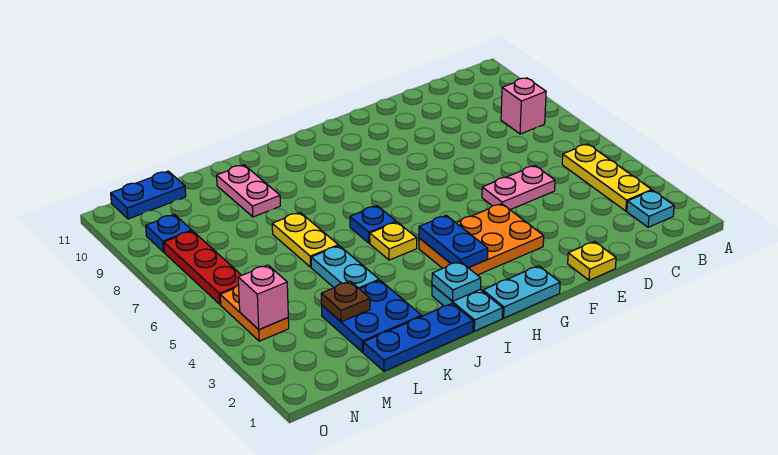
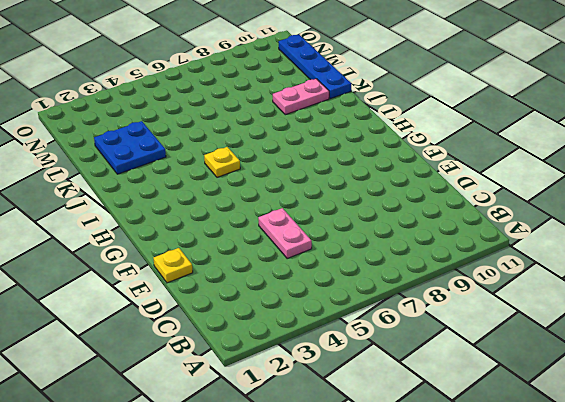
blue plate K11:N11 level 1 -> blue plate M11:N11 level 1
none -> cyan plate B2 level 1
none -> yellow plate B3:B5 level 1
none -> pink brick B8 level 1

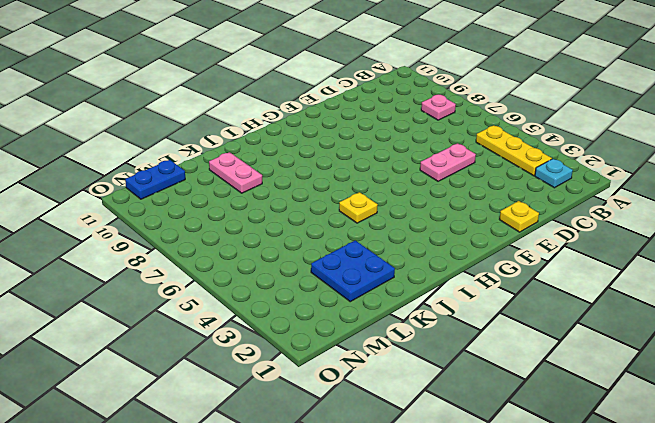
pink plate B8 level 1 -> pink brick B8 level 1
none -> orange plate F3:H4 level 1
none -> cyan plate G1:H1 level 1
none -> cyan plate I1:I2 level 1

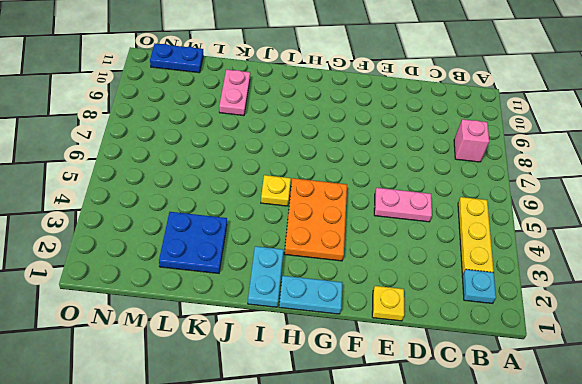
orange plate G3:H5 level 1 -> orange plate F3:H4 level 1
none -> blue plate I6 level 1
none -> blue plate J1:L1 level 1
none -> cyan plate K4:K5 level 1

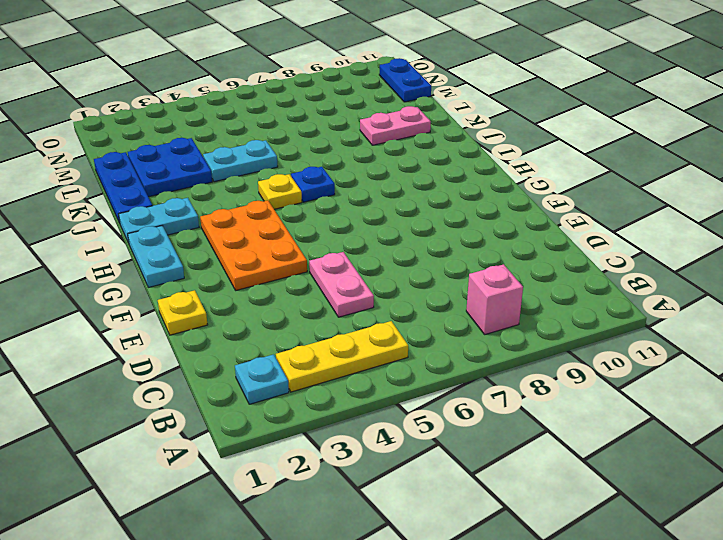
none -> yellow plate K6:K7 level 1
none -> orange plate N4:N5 level 1
none -> red plate N6:N8 level 1

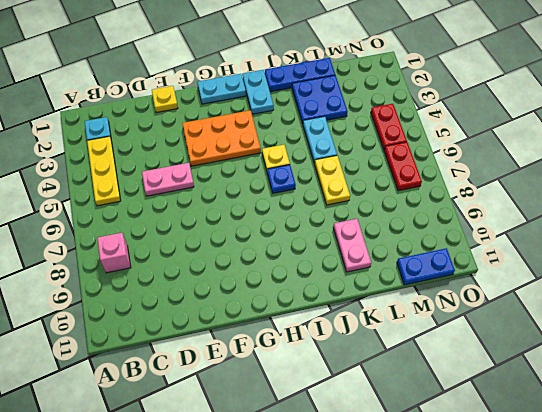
red plate N4:N5 level 1 -> orange plate N4:N5 level 1
red plate N6:N7 level 1 -> red plate N6:N8 level 1
none -> blue plate N9 level 1
none -> blue plate H3:H4 level 2
none -> cyan plate I2 level 2

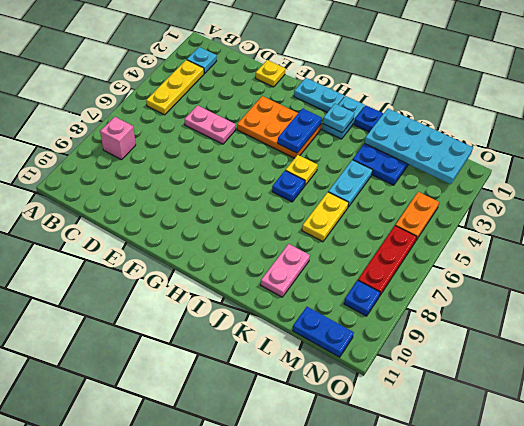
cyan plate K1:N2 level 2 -> none
none -> brown plate L3 level 2
none -> pink brick N4 level 2

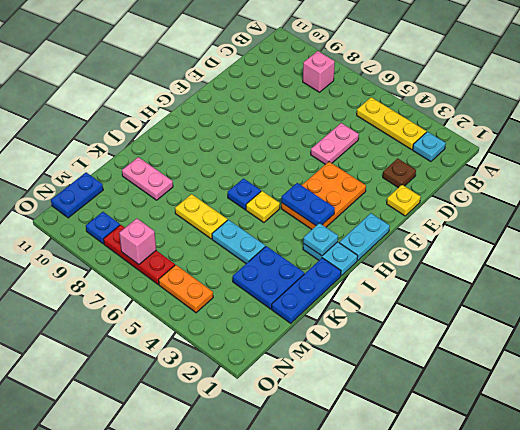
brown plate D2 level 1 -> brown plate L3 level 2
pink brick N7 level 2 -> pink brick N4 level 2

